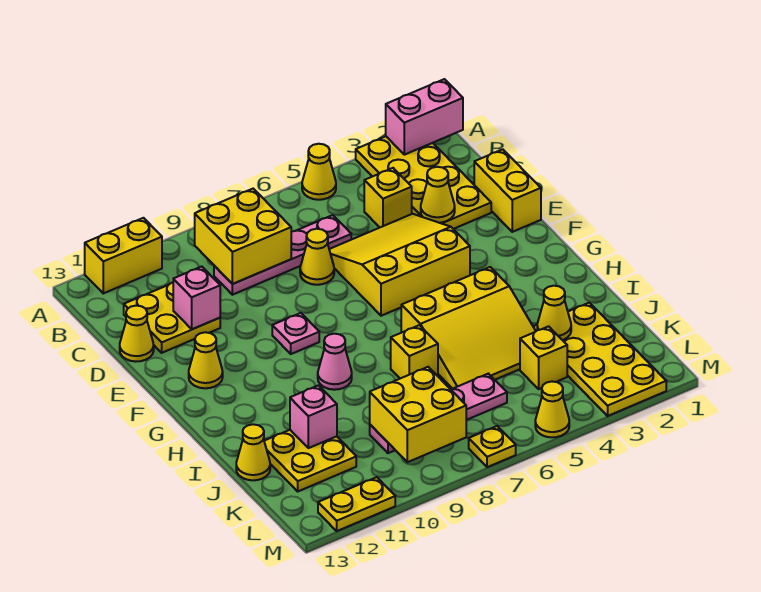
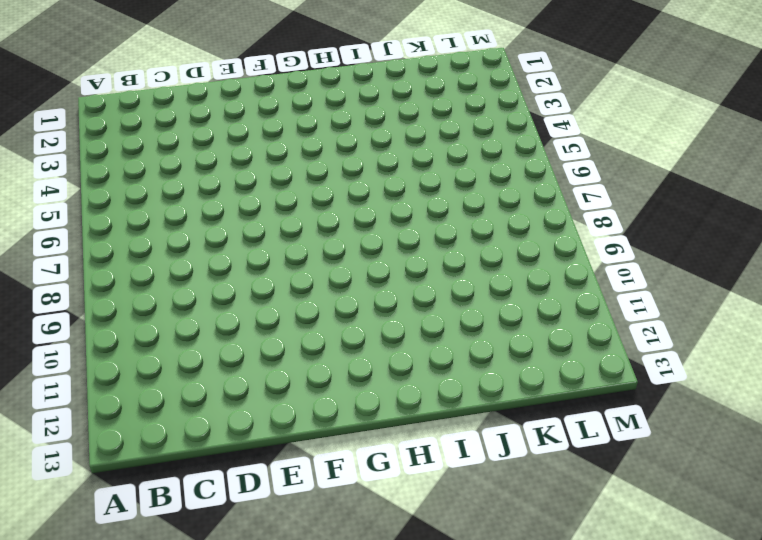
none -> yellow plate A2:D3 level 1
none -> yellow cone A5 level 1
none -> yellow brick A11:A12 level 1
none -> yellow brick C4 level 1

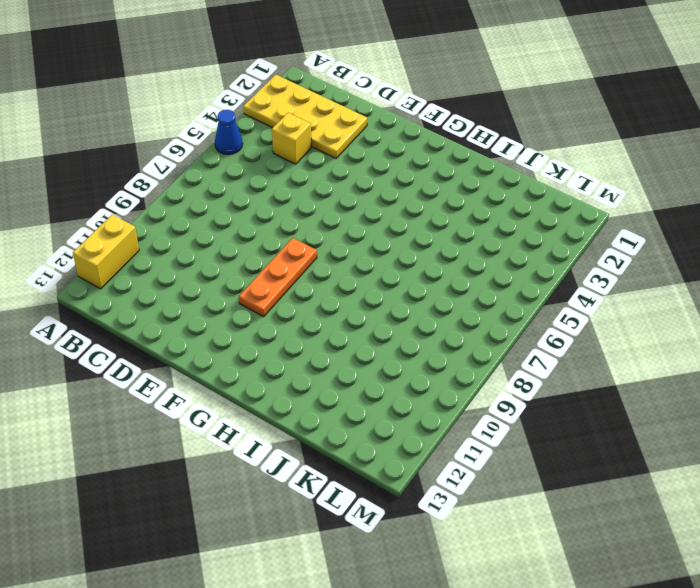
blue cone A5 level 1 -> yellow cone A5 level 1
orange plate F8:F10 level 1 -> pink plate F9 level 1
none -> pink plate C6:C9 level 1
none -> yellow plate C11:D12 level 1
none -> yellow brick D1:E1 level 1
none -> yellow slope D4:F6 level 1 top F

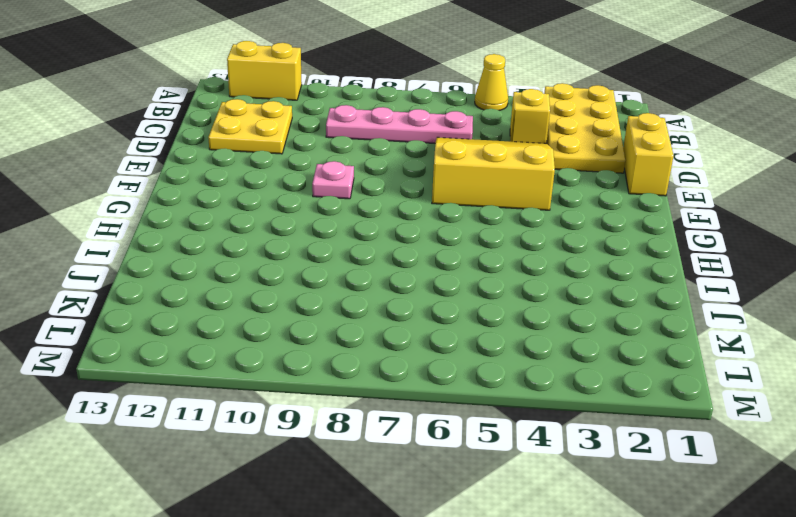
none -> yellow cone D7 level 1
none -> yellow cone D13 level 1
none -> yellow cone F12 level 1
none -> yellow slope H4:J6 level 1 top H

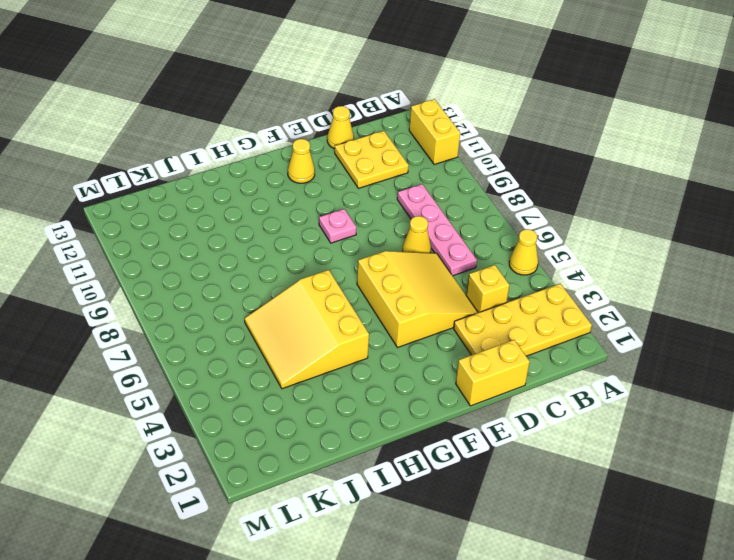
none -> pink cone H9 level 1
none -> yellow brick I7 level 1
none -> yellow plate J2:M3 level 1
none -> yellow plate J11:K12 level 1

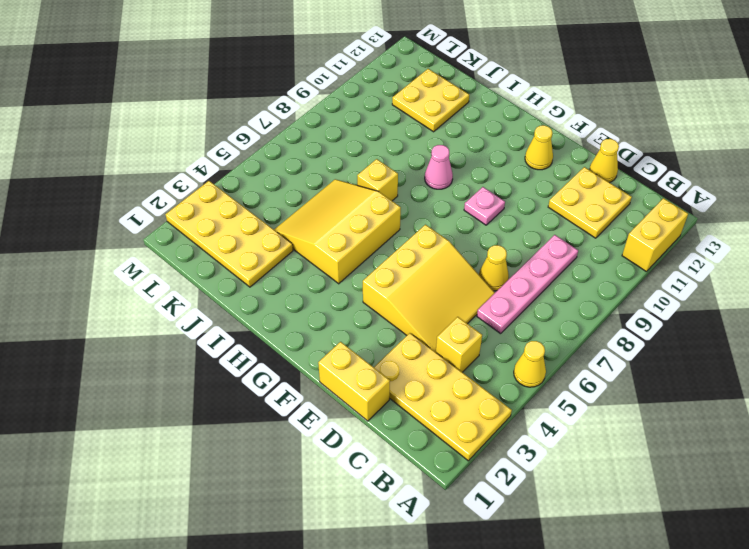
none -> yellow cone J13 level 1
none -> yellow brick K4 level 1
none -> pink plate K6:K9 level 1
none -> yellow cone M5 level 1

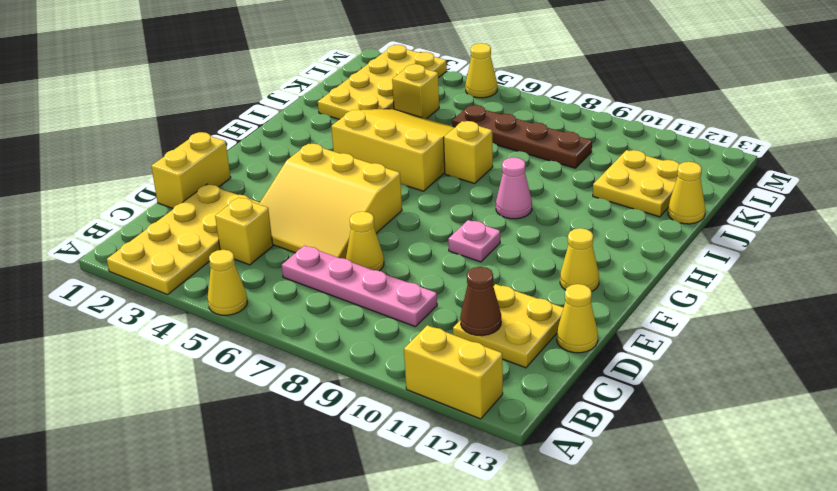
brown cone C11 level 2 -> none
brown plate K6:K9 level 1 -> pink plate K6:K9 level 1
none -> yellow plate M7 level 1
none -> yellow plate M11:M12 level 1
none -> pink brick A1:A2 level 2
none -> yellow brick B8:C9 level 2

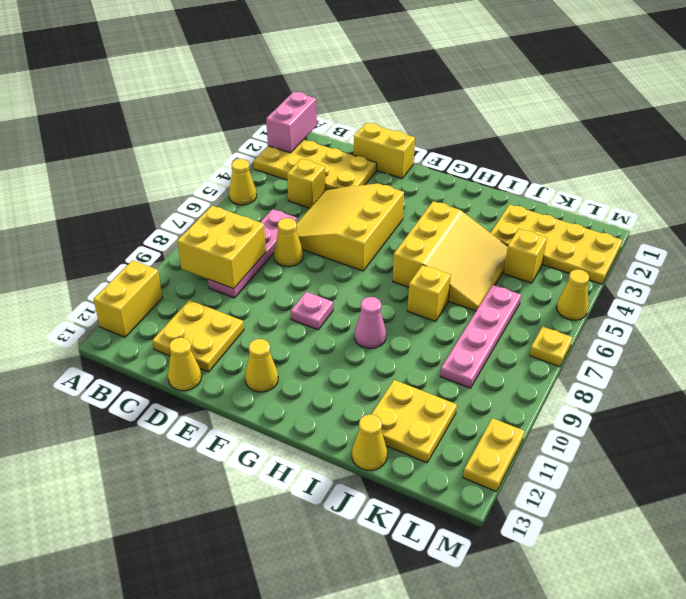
none -> yellow cone D3 level 2
none -> pink brick D11 level 2
none -> yellow cone J3 level 2
none -> pink brick J11 level 2

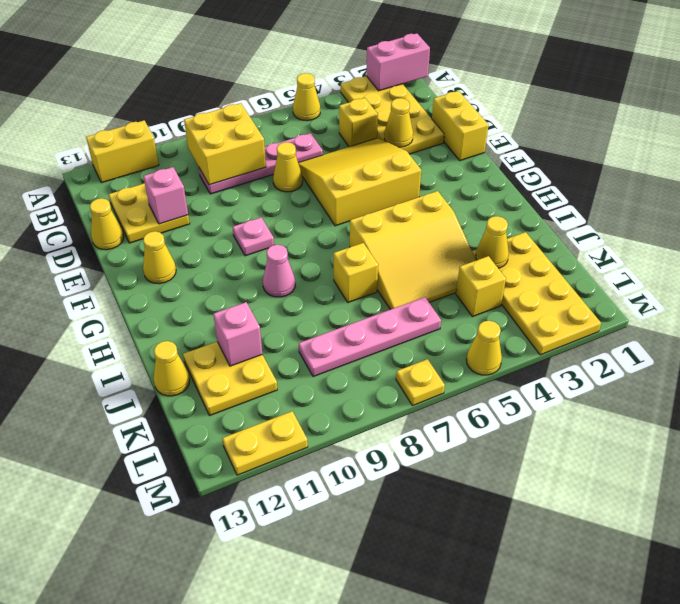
none -> yellow brick K8:L9 level 2

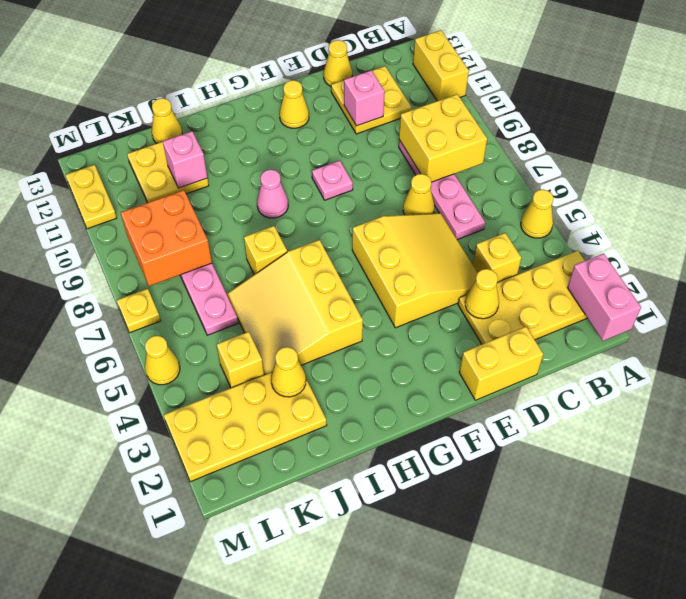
orange brick K8:L9 level 2 -> yellow brick K8:L9 level 2

